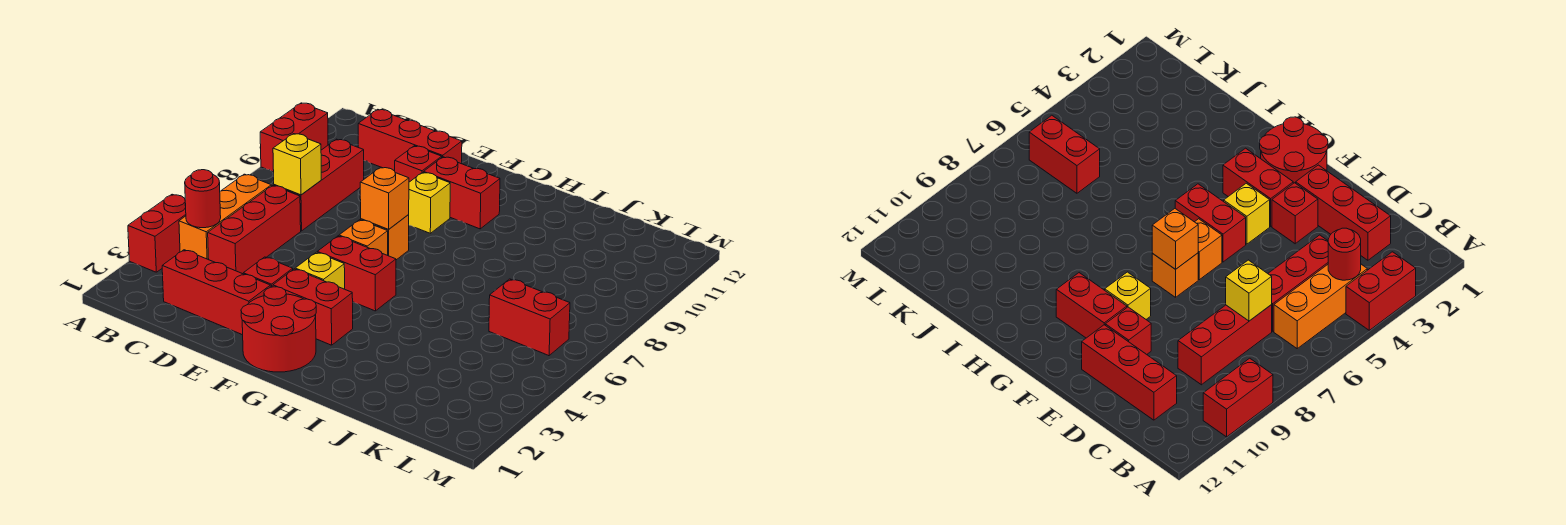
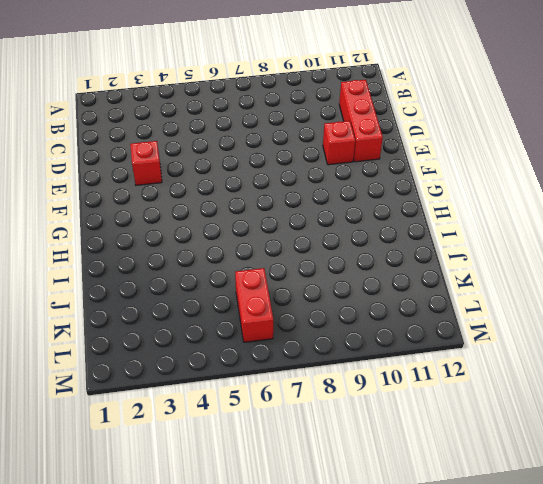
none -> red brick A3:A4 level 1
none -> red brick A9:A10 level 1
none -> orange brick B4:B6 level 1

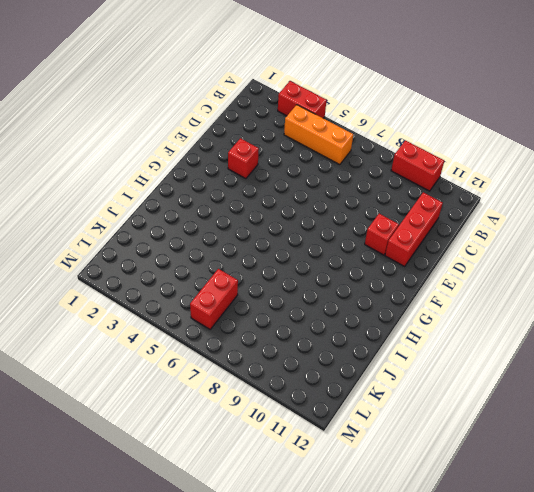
none -> red brick C2:E2 level 1
none -> red brick C4:C6 level 1
none -> red brick C7:C9 level 1

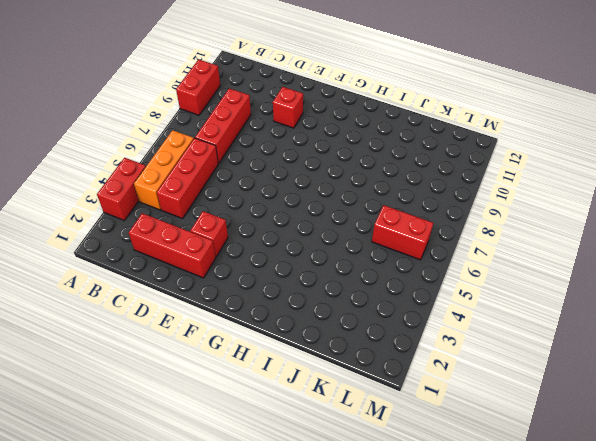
none -> red brick C11:E11 level 1
none -> red round brick F1:G2 level 1
none -> red brick F3:G3 level 1

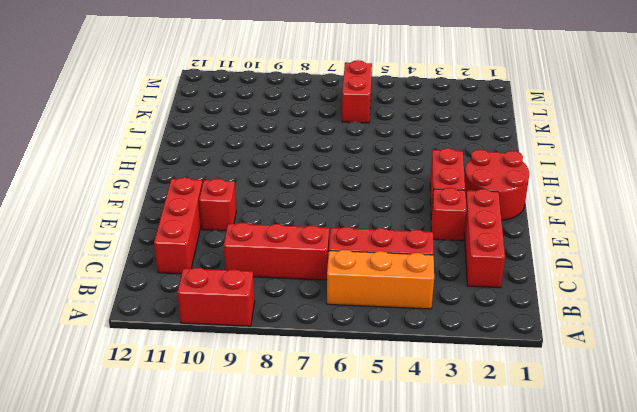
none -> red brick A3:A4 level 1
none -> yellow brick F4 level 1
none -> red brick F5:G5 level 1

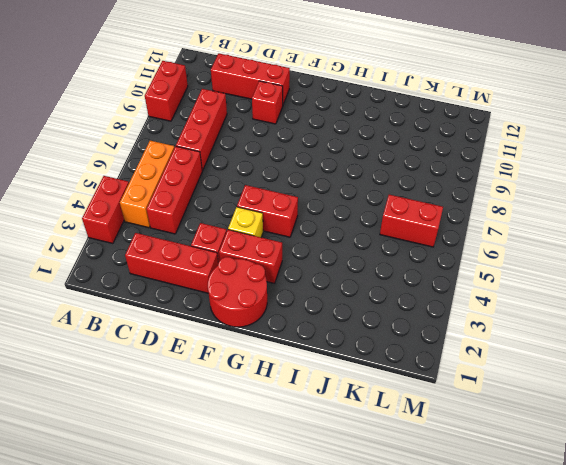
none -> orange brick F6 level 1
none -> orange brick F7 level 1
none -> yellow brick F9 level 1

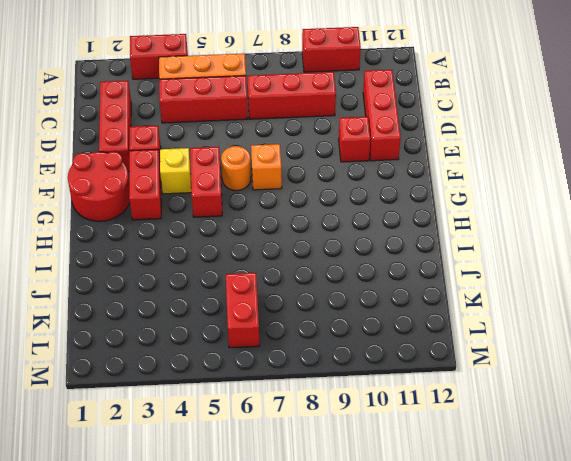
orange round brick F6 level 1 -> orange brick F6 level 1
none -> yellow brick F9 level 1
none -> red brick F10:G10 level 1
none -> red round brick B4 level 2

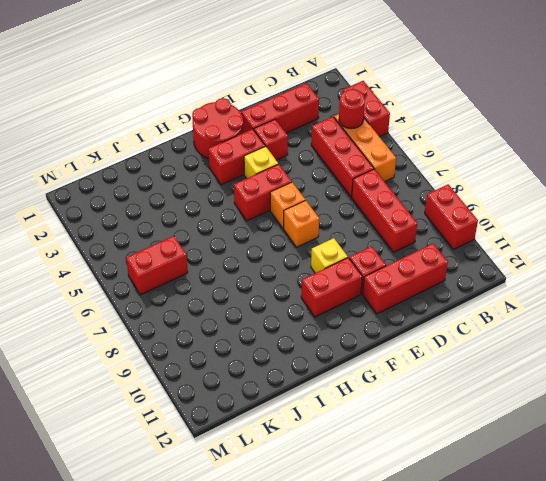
none -> yellow brick C7 level 2
none -> orange brick F7 level 2

